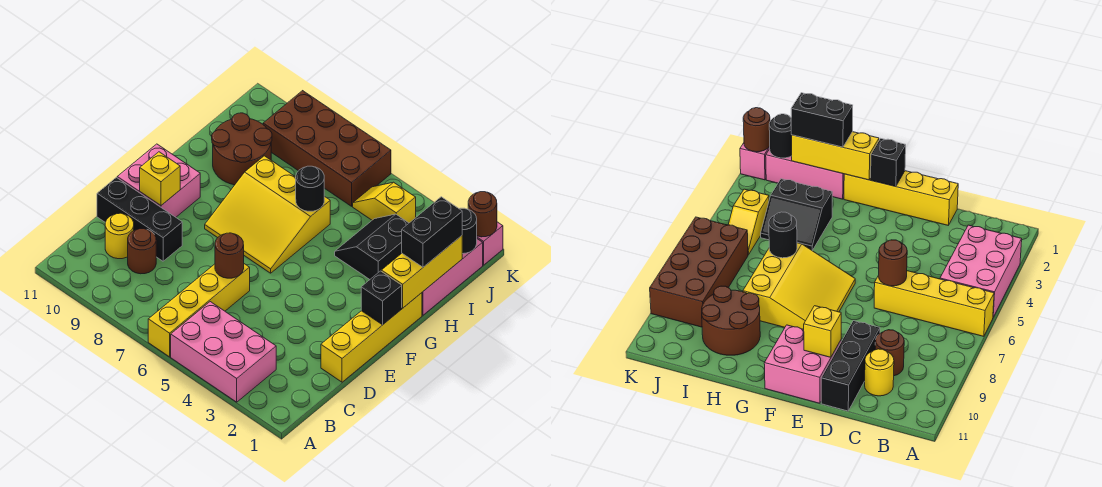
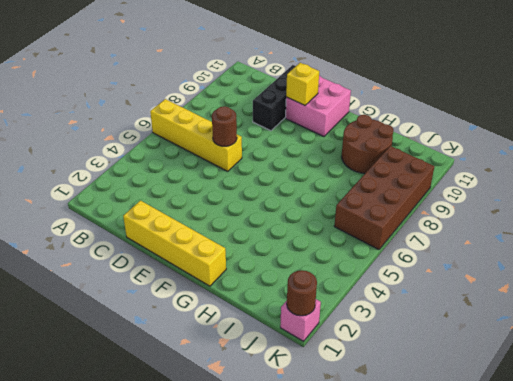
none -> pink brick A3:B5 level 1
none -> brown round brick C9 level 1
none -> yellow round brick C10 level 1

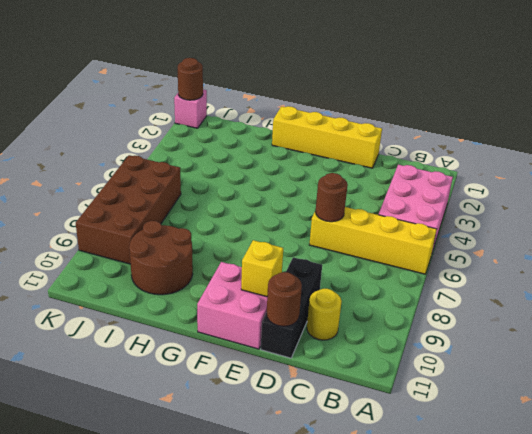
brown round brick D11 level 2 -> brown round brick C9 level 1
none -> yellow slope F6:H8 level 1 top H
none -> pink brick H1:J1 level 1
none -> black slope H3:I4 level 1 top 3

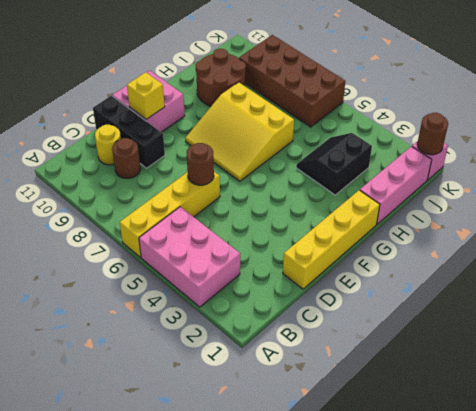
none -> yellow slope J4:J5 level 1 top 4
none -> black brick F1 level 2
none -> yellow brick G1:I1 level 2

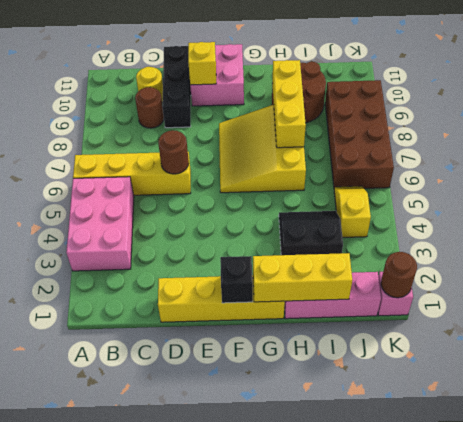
yellow brick H7:H9 level 2 -> none
none -> black round brick H6 level 2
none -> black round brick J1 level 2
none -> black brick H1:I1 level 3

